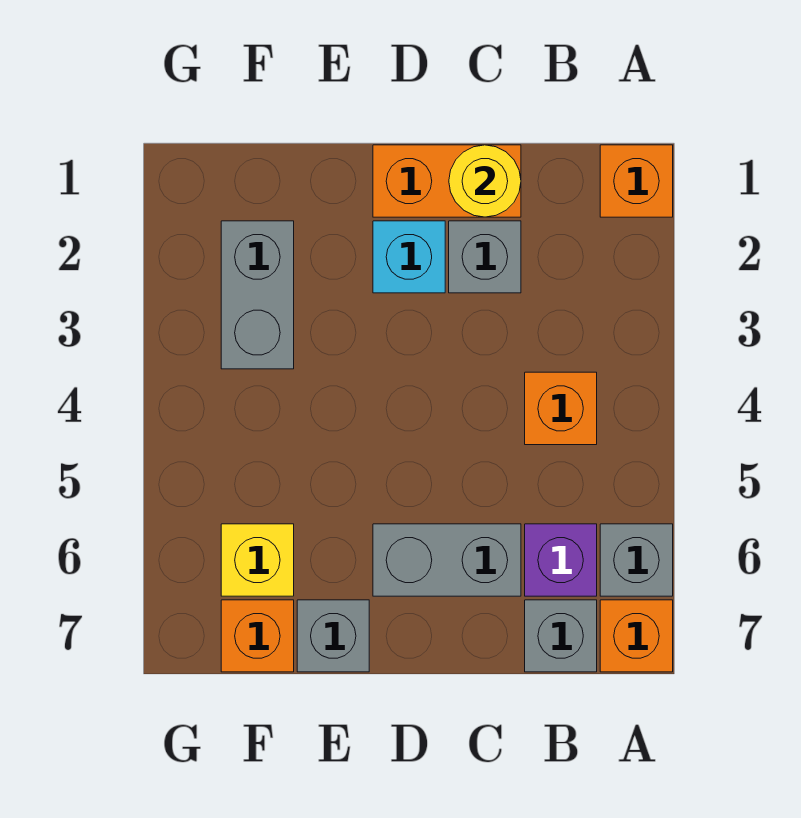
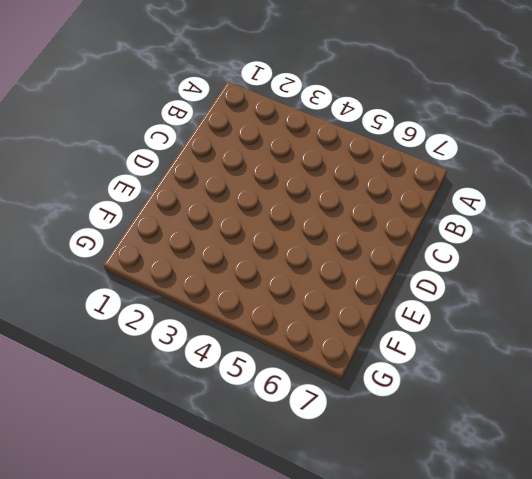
none -> orange brick A1 level 1
none -> grey brick A6 level 1
none -> orange brick A7 level 1

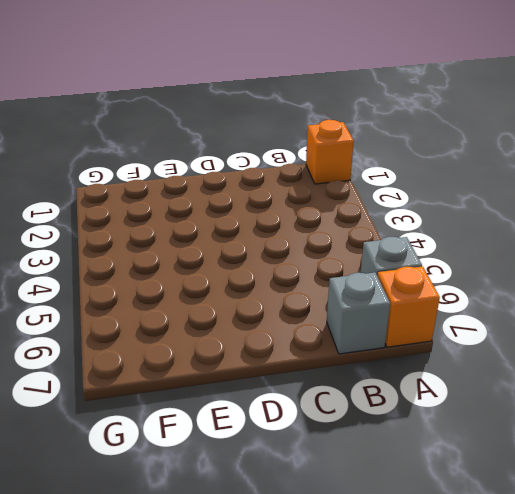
none -> orange brick B4 level 1
none -> purple brick B6 level 1
none -> orange brick C1:D1 level 1

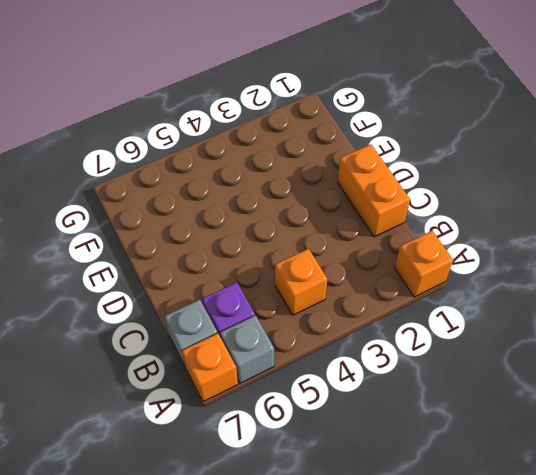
none -> grey brick C2 level 1
none -> grey brick C6:D6 level 1
none -> cyan brick D2 level 1

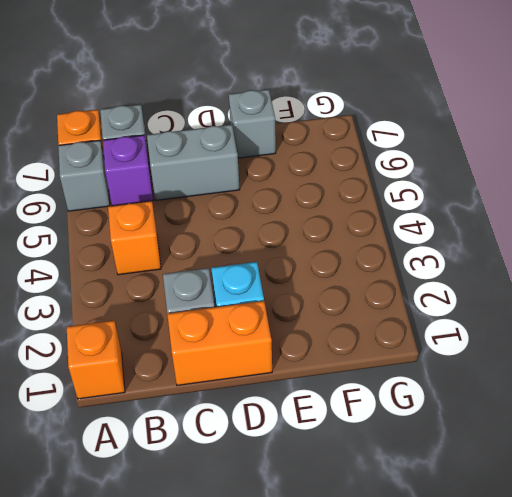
none -> grey brick F2:F3 level 1
none -> yellow brick F6 level 1
none -> orange brick F7 level 1

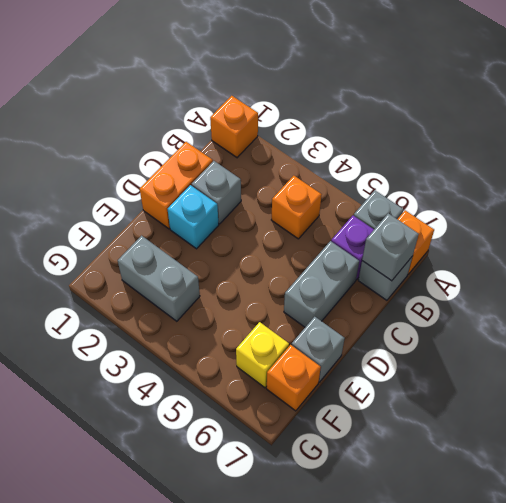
grey brick B7 level 2 -> none
none -> yellow round brick C1 level 2

